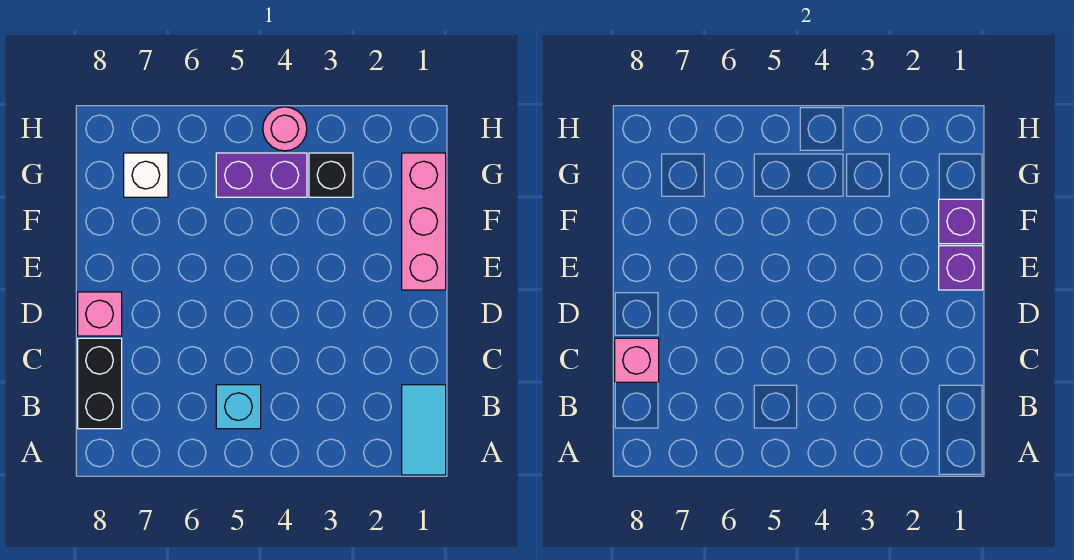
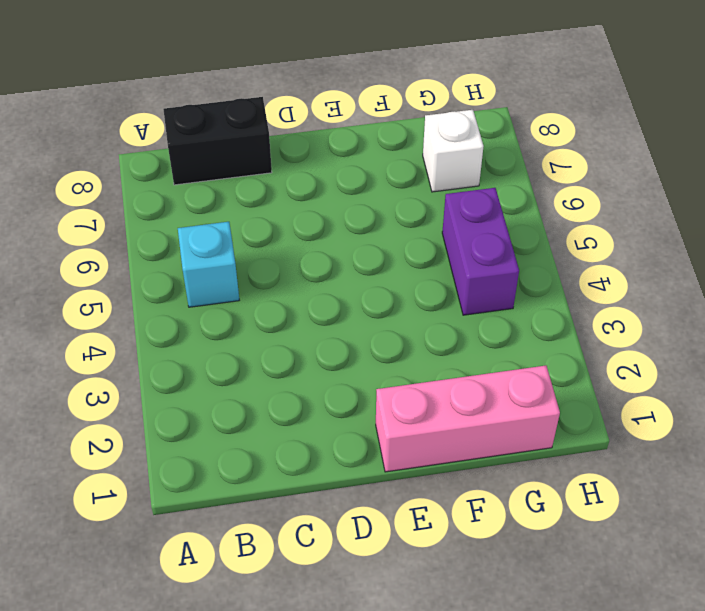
none -> cyan tile A1:B1 level 1
none -> pink brick D8 level 1
none -> black brick G3 level 1

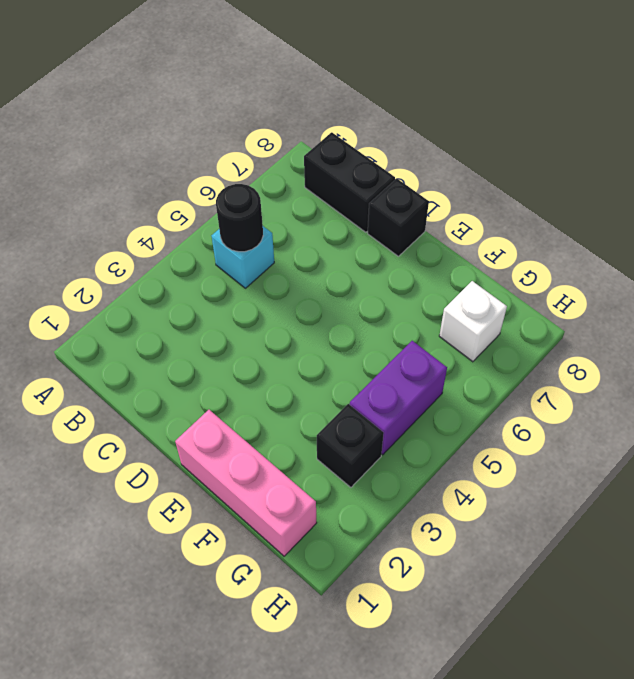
black round brick B5 level 2 -> none
black brick D8 level 1 -> pink brick D8 level 1
none -> cyan tile A1:B1 level 1
none -> pink round brick H4 level 1
none -> pink brick C8 level 2

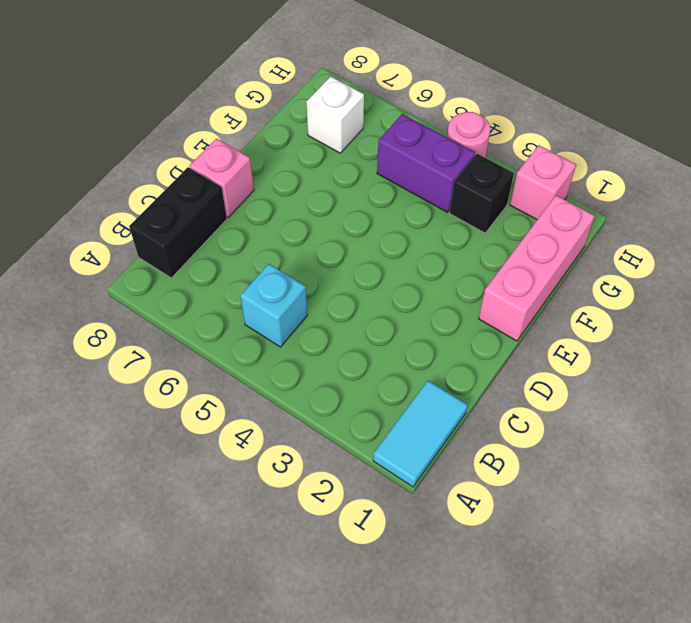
pink brick H2 level 1 -> pink brick C8 level 2
none -> purple brick E1 level 2
none -> purple brick F1 level 2

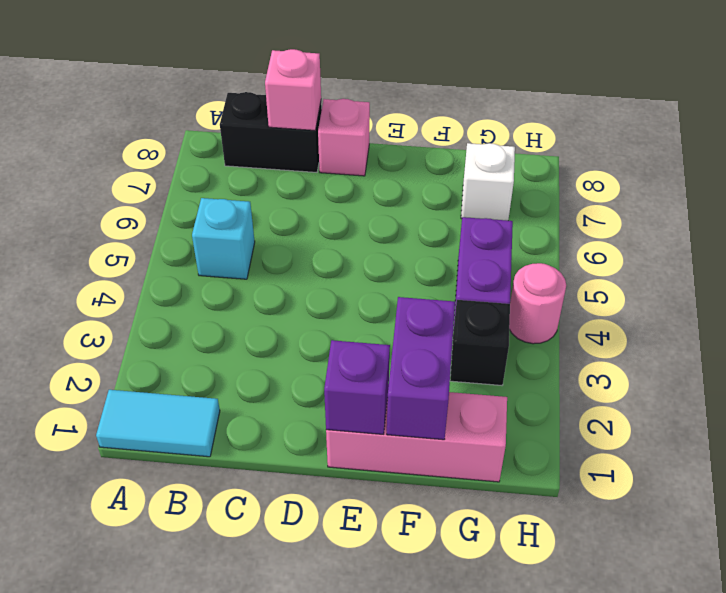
purple brick F1:F2 level 2 -> purple brick F1 level 2

